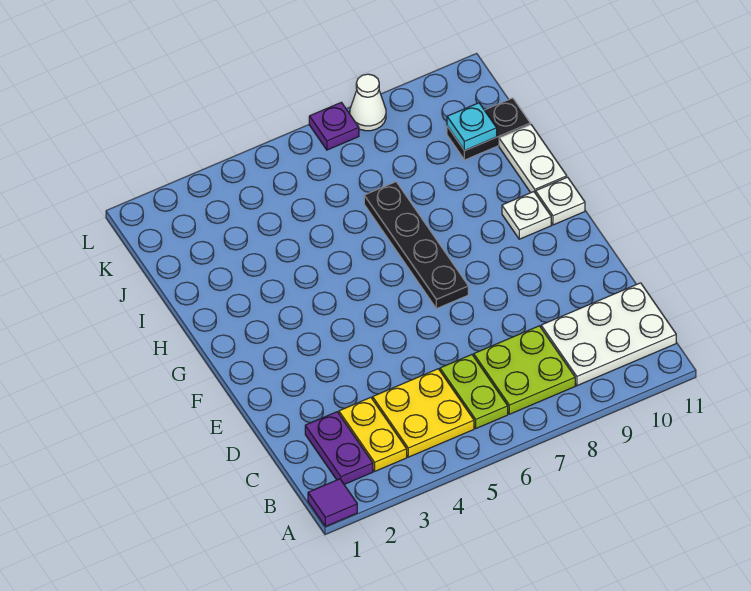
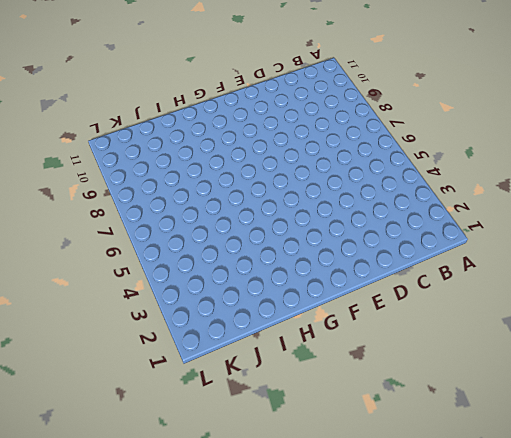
none -> purple tile A1 level 1
none -> purple plate B2:C2 level 1
none -> yellow plate B3:C3 level 1

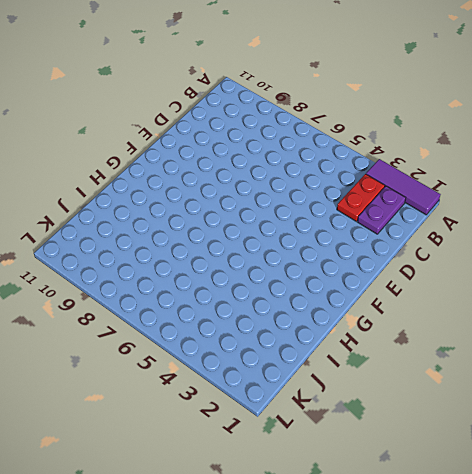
purple tile A1:A3 level 1 -> purple tile A1 level 1
red plate B3:C3 level 1 -> yellow plate B3:C3 level 1
none -> yellow plate B4:C5 level 1
none -> lime plate B6:C6 level 1
none -> lime plate B7:C8 level 1

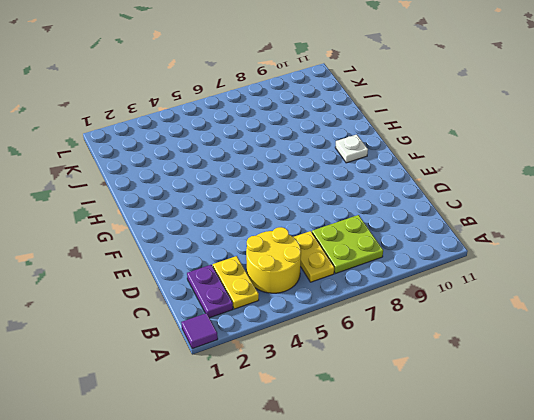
yellow round brick B4:C5 level 1 -> yellow plate B4:C5 level 1
yellow plate B6:C6 level 1 -> lime plate B6:C6 level 1
none -> white plate B9:C11 level 1
none -> black plate F7:I7 level 1
none -> white plate G11 level 1

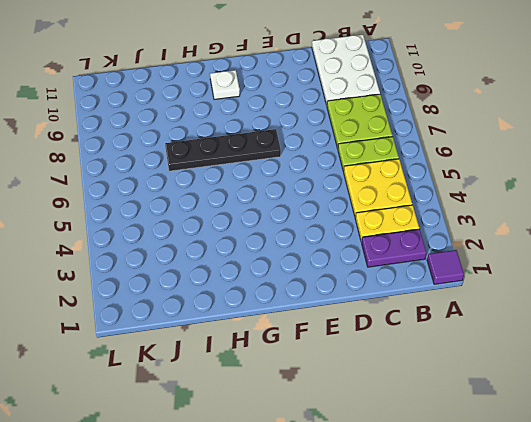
none -> white plate G11 level 1
none -> white plate H11:I11 level 1
none -> black plate J10:J11 level 1

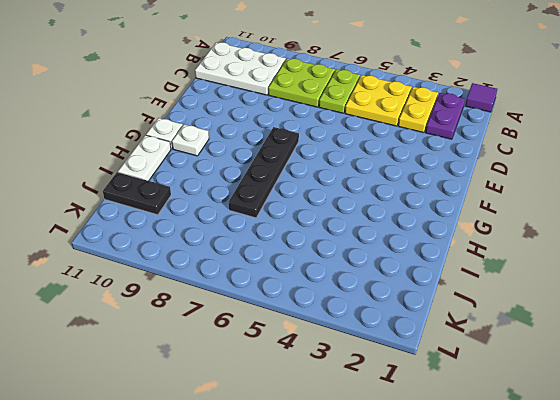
none -> purple plate L7 level 1
none -> white cone L8 level 1
none -> cyan plate J10 level 2

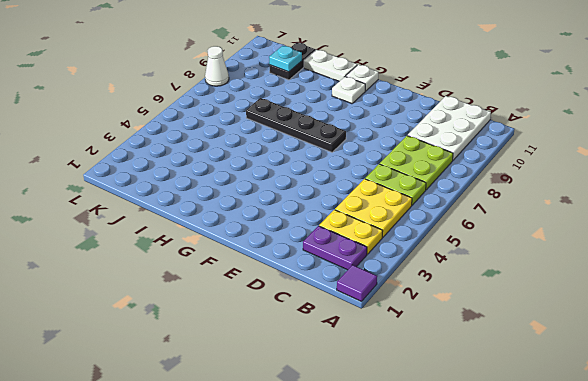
none -> purple plate L7 level 1

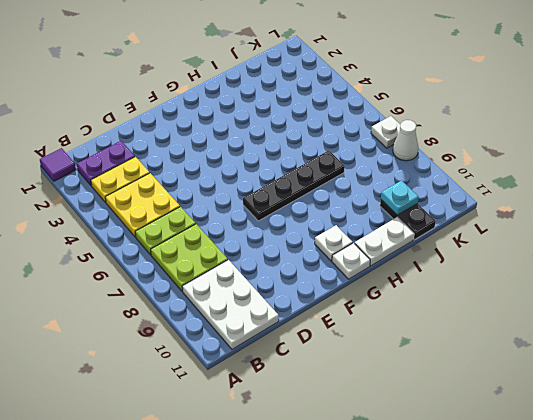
white plate L7 level 1 -> purple plate L7 level 1

